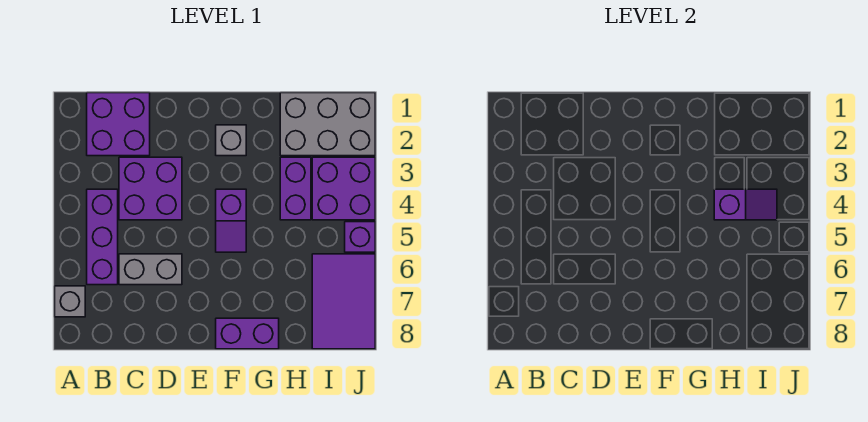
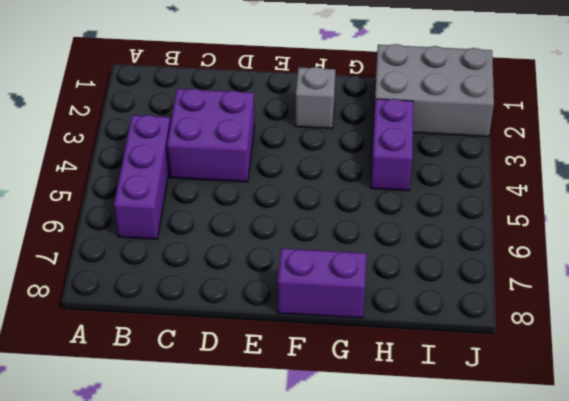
none -> grey brick A7 level 1
none -> purple brick B1:C2 level 1
none -> grey brick C6:D6 level 1

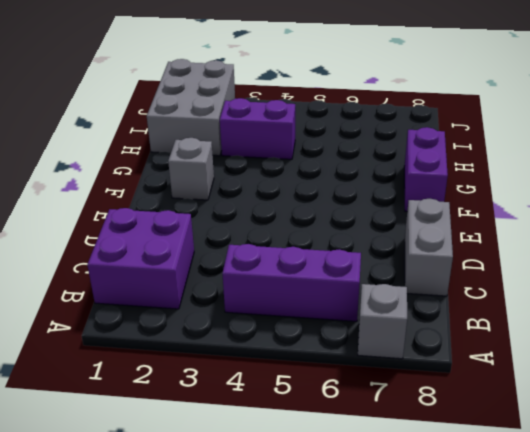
grey brick C8:D8 level 1 -> grey brick C6:D6 level 1
none -> purple brick C3:D4 level 1
none -> purple slope F4:F5 level 1 top 4
none -> purple brick I3:J4 level 1

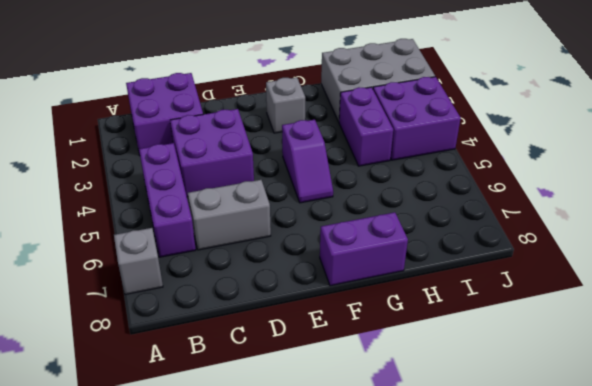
none -> purple tile I6:J8 level 1
none -> purple brick J5 level 1
none -> purple slope H4:I4 level 2 top H

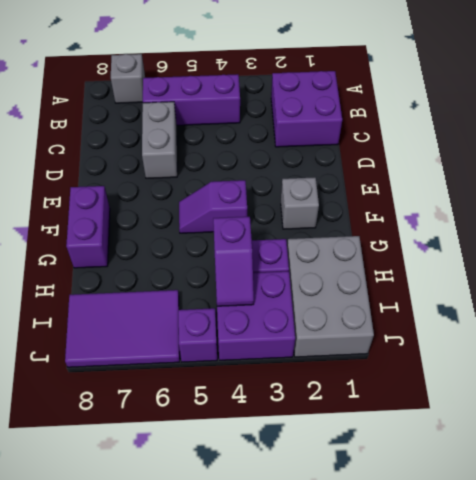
none -> purple brick C3:D4 level 1

